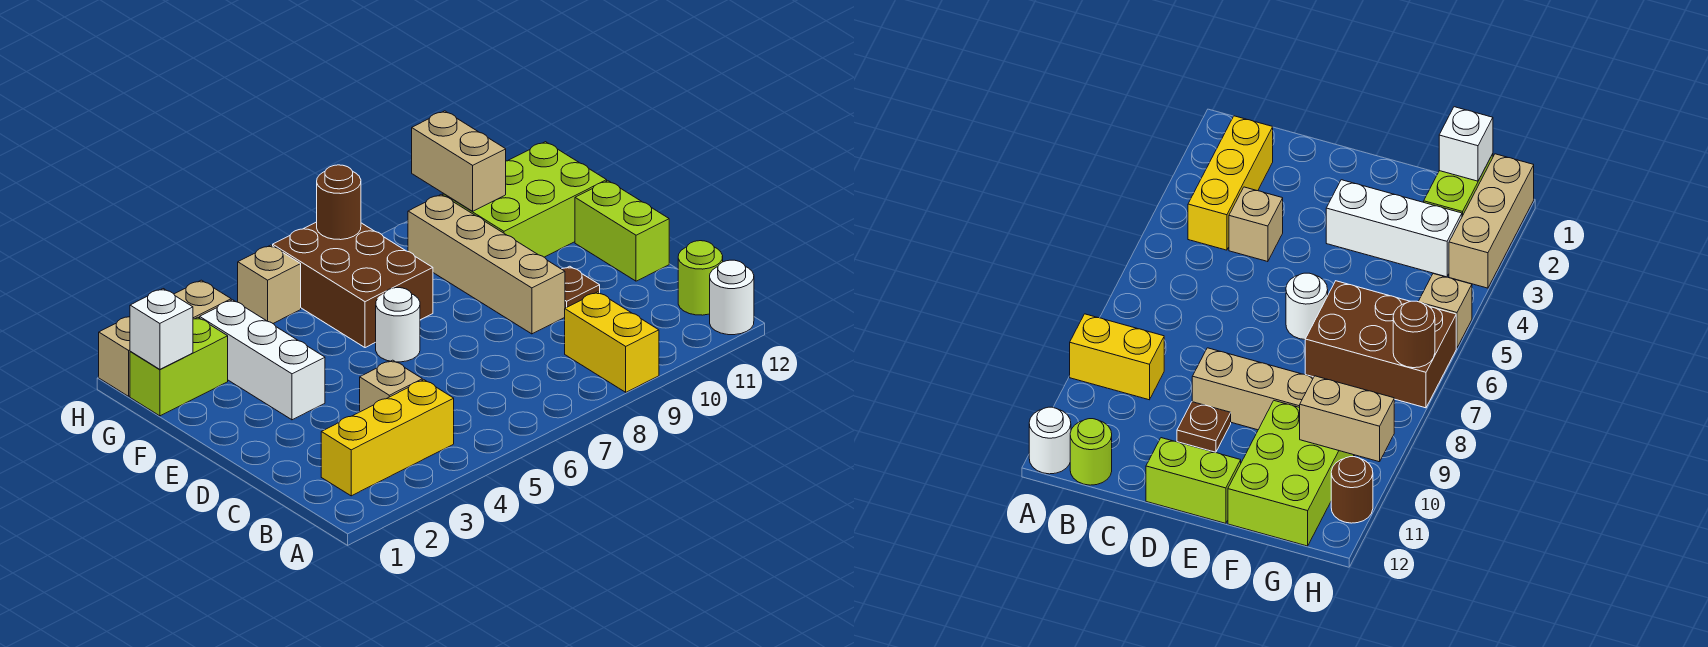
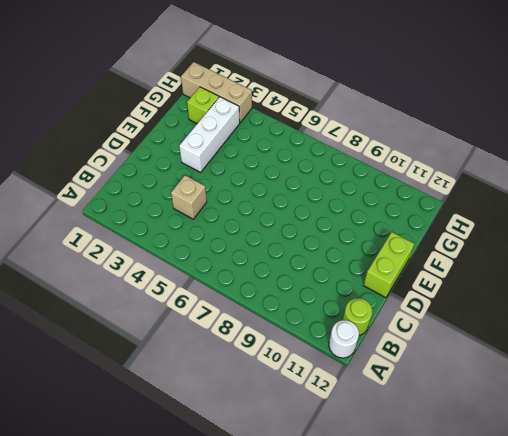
lime brick G2 level 1 -> lime brick G1:G2 level 1
none -> yellow brick A9:B9 level 1
none -> yellow brick B2:B4 level 1
none -> tan brick D9:G9 level 1

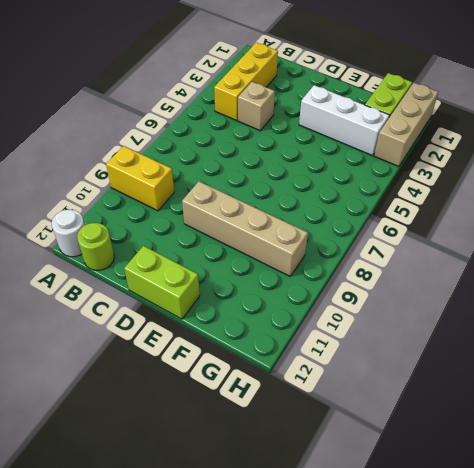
none -> brown plate D10 level 1
none -> white round brick E6 level 1
none -> brown brick F6:H7 level 1

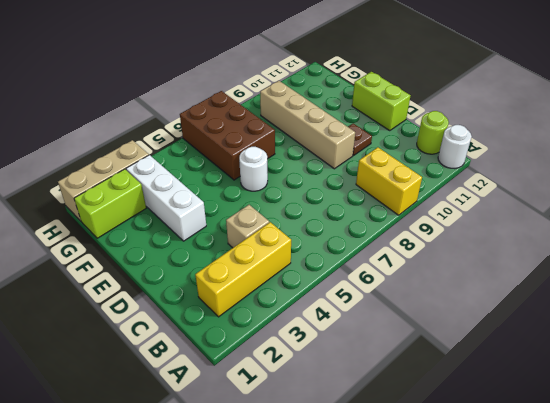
none -> lime brick F10:G12 level 1
none -> tan brick H5 level 1
none -> brown round brick H11 level 1

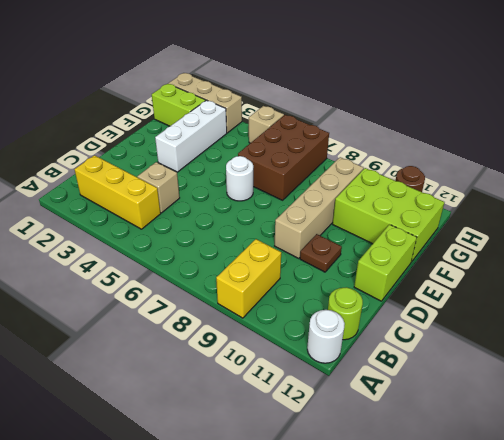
none -> white brick G1 level 2
none -> tan brick G10:H10 level 2
none -> brown round brick H7 level 2

